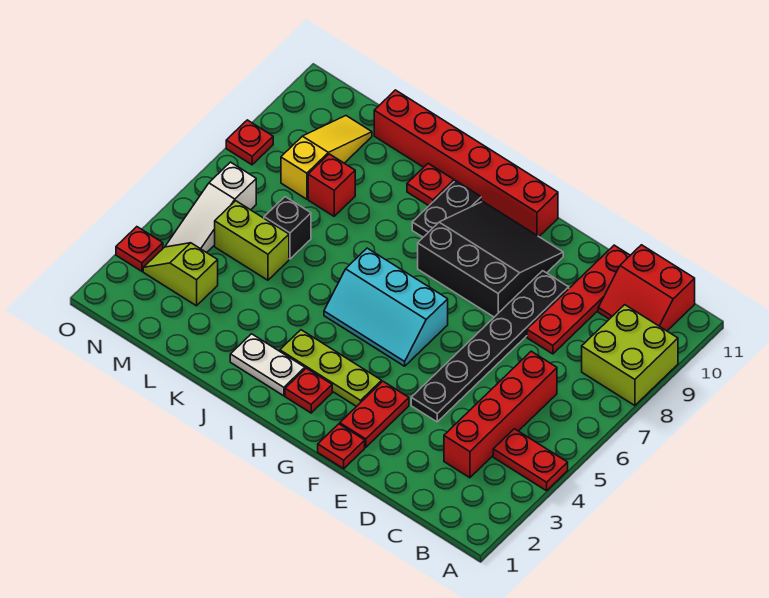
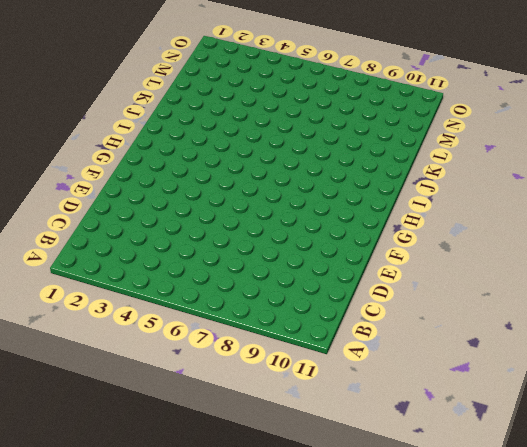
none -> red plate A4:B4 level 1
none -> lime brick A8:B9 level 1
none -> red slope B10:C11 level 1 top 11

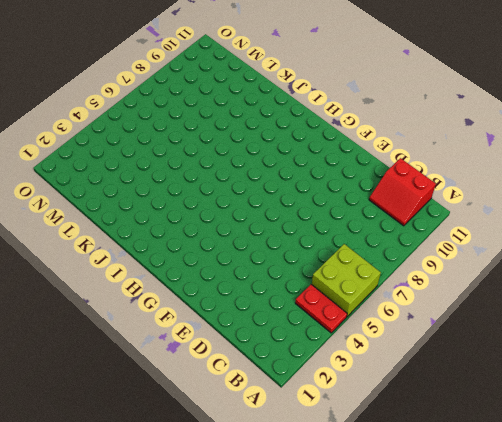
lime brick A5:B6 level 1 -> lime brick A8:B9 level 1
none -> red brick C3:C6 level 1
none -> red plate D8:D11 level 1
none -> black plate E4:E9 level 1

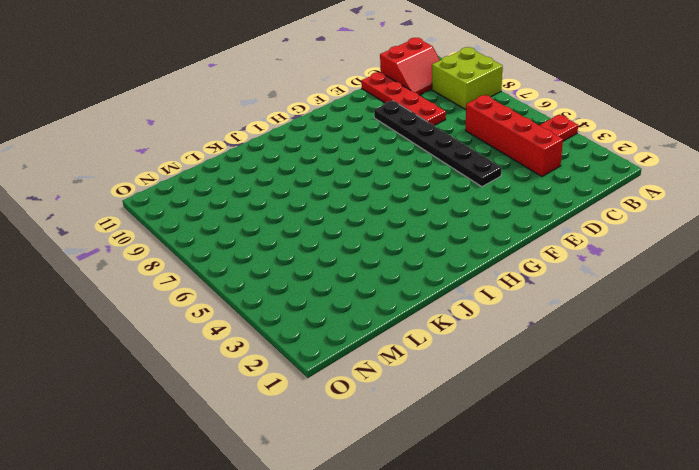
none -> red plate F1 level 1
none -> red plate F2:F3 level 1
none -> black slope F8:H10 level 1 top 8

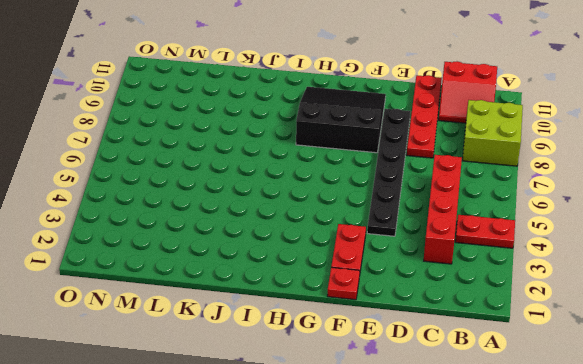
none -> lime plate G3:I3 level 1
none -> cyan slope G5:I6 level 1 top 6
none -> red brick G11:L11 level 1

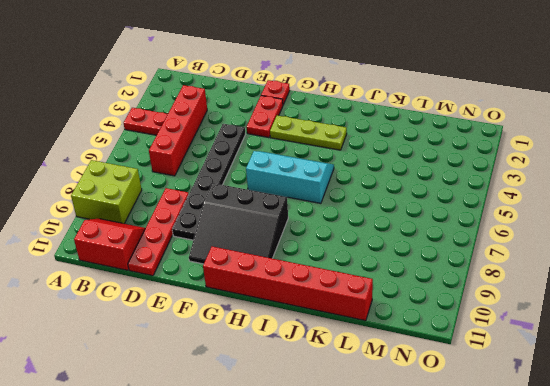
none -> red plate H2 level 1
none -> white plate I2:J2 level 1
none -> black plate I9:I10 level 1

